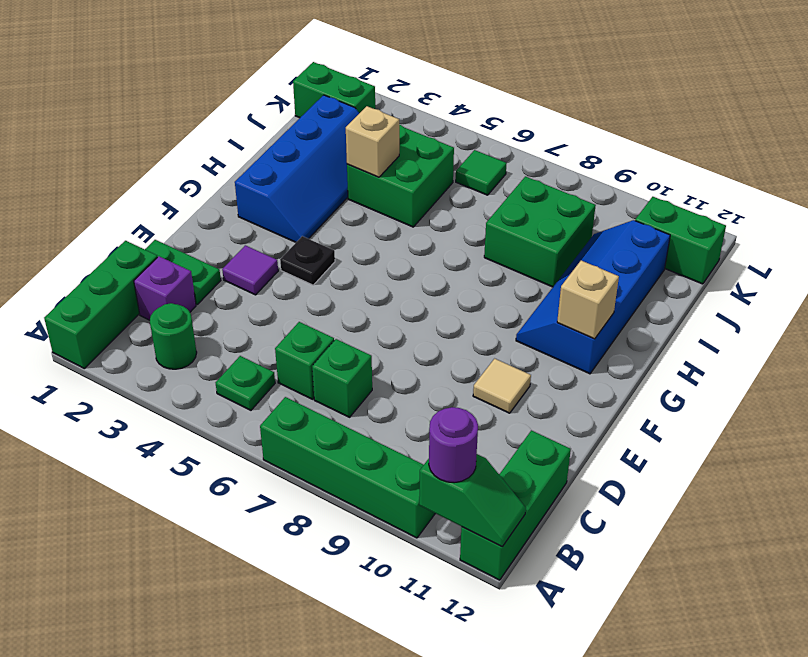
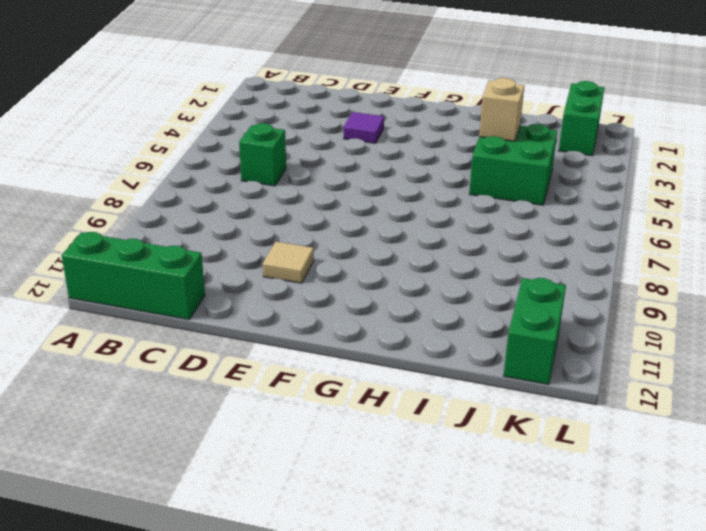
none -> green brick A1:C1 level 1
none -> green brick A7:A10 level 1
none -> green round brick B3 level 1

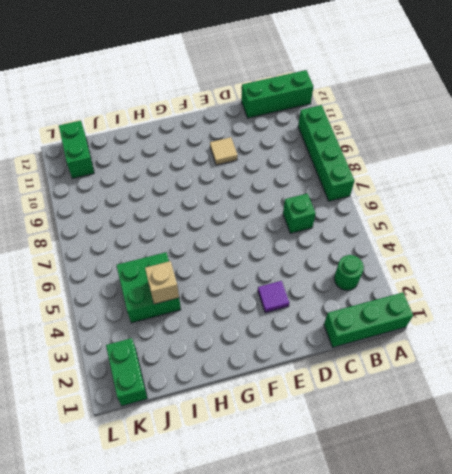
none -> green plate B5 level 1
none -> purple brick C2 level 1
none -> green brick C7 level 1

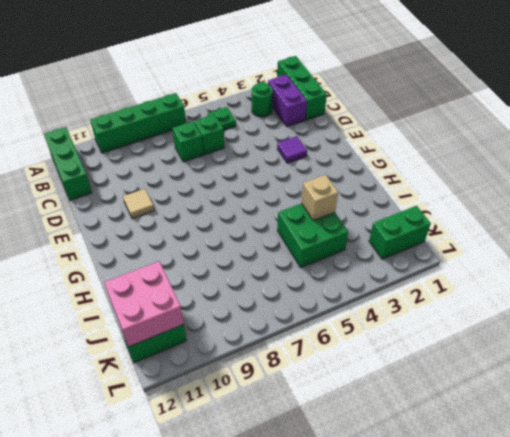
purple brick B2:C2 level 1 -> purple brick C2 level 1
pink brick J11:K12 level 2 -> none
none -> green plate D1:D2 level 1
none -> black plate F4 level 1
none -> blue slope G2:J3 level 1 top 2

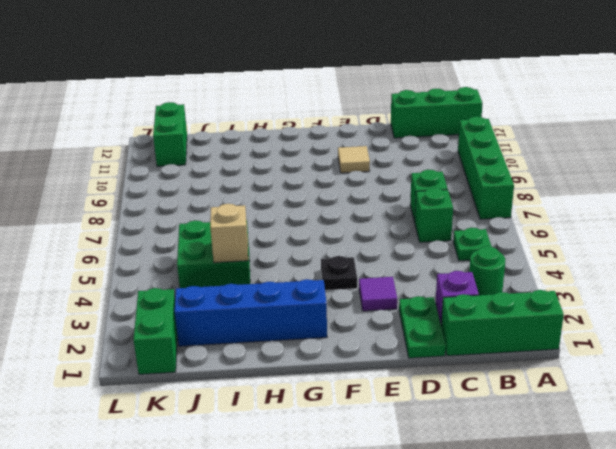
none -> blue slope G10:J11 level 1 top 11
none -> green brick I8:J9 level 1
none -> green tile K6 level 1

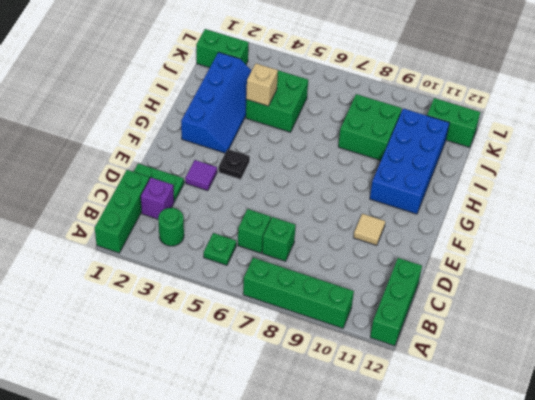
blue brick G10:J11 level 1 -> blue slope G10:J11 level 1 top 11
none -> green tile K6 level 1
none -> green slope A11:A12 level 2 top 11
none -> tan brick G11 level 2

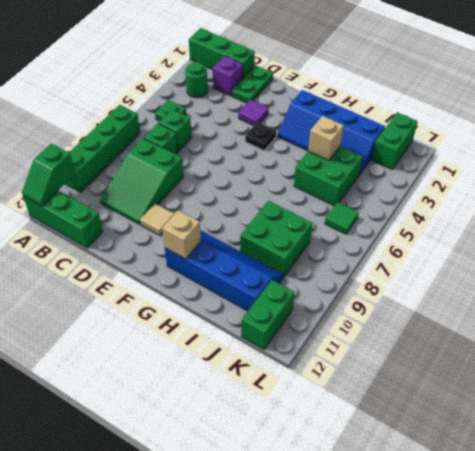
green slope C8:D10 level 1 top 8 -> none
none -> purple round brick A11 level 3

